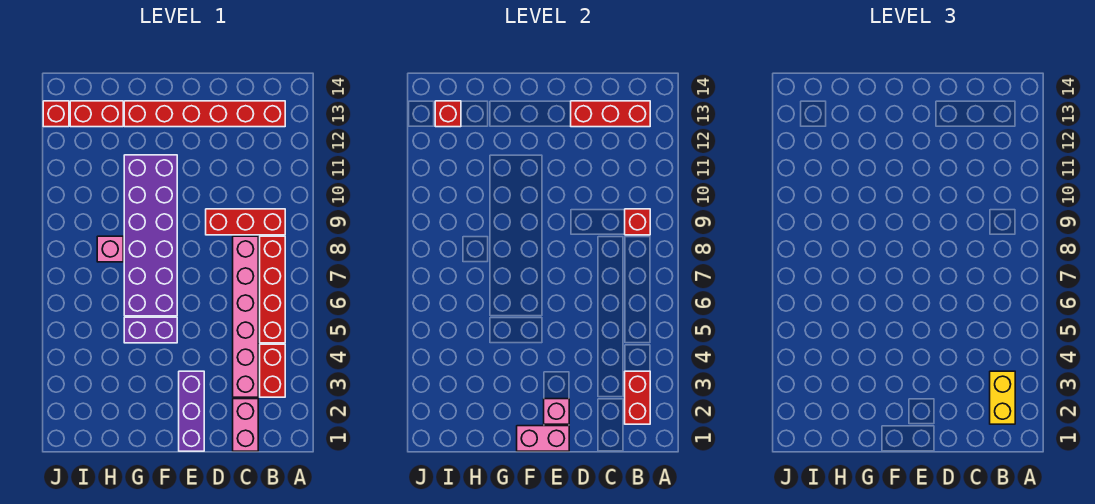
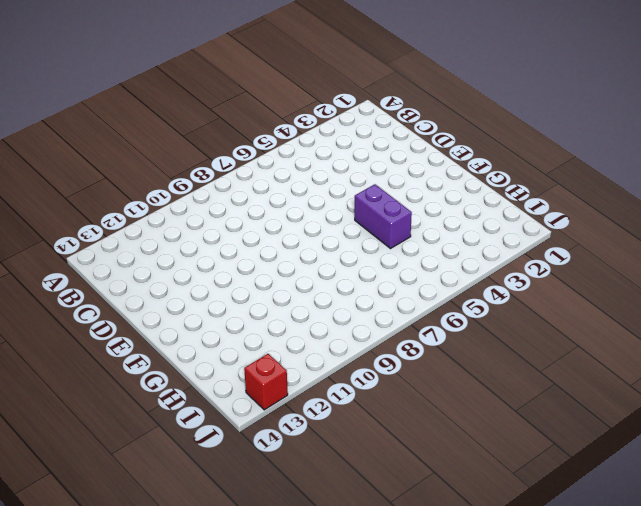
none -> red brick B3:B4 level 1
none -> red brick B5:B8 level 1
none -> red brick B9:D9 level 1

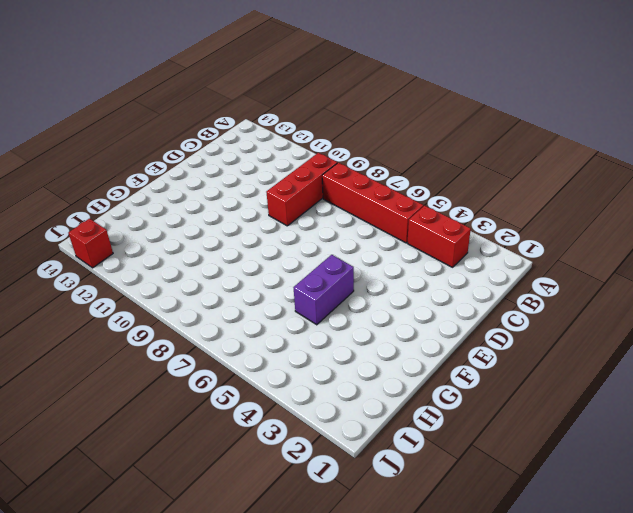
none -> red brick B13:G13 level 1
none -> pink brick C1:C2 level 1
none -> pink brick C3:C8 level 1

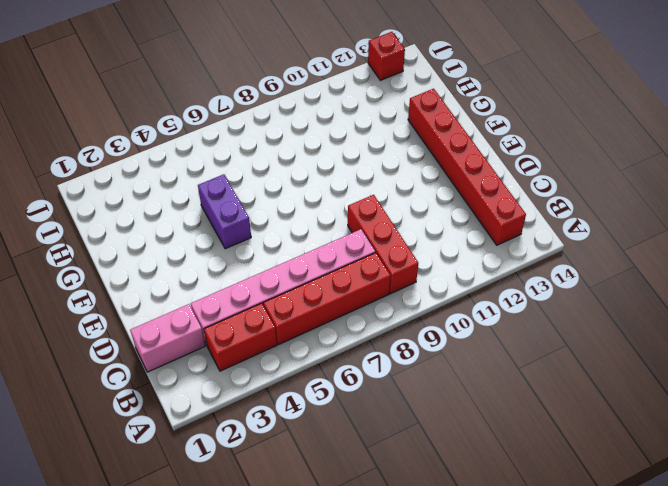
none -> purple brick E1:E3 level 1
none -> purple brick F6:G11 level 1
none -> pink brick H8 level 1

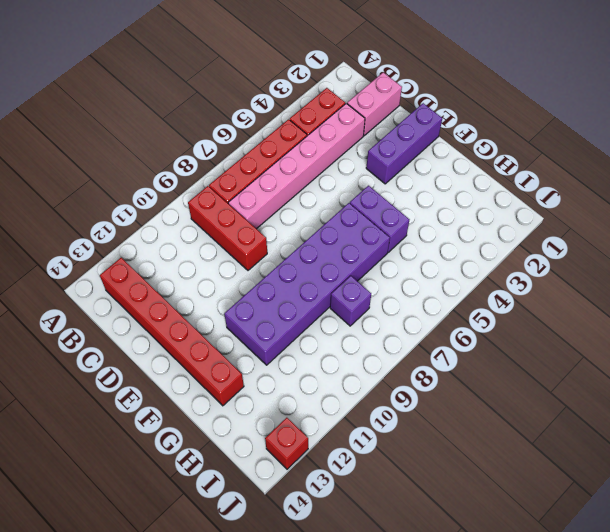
purple brick H8 level 1 -> pink brick H8 level 1
none -> red brick H13:I13 level 1
none -> red brick B2:B3 level 2
none -> red brick B9 level 2

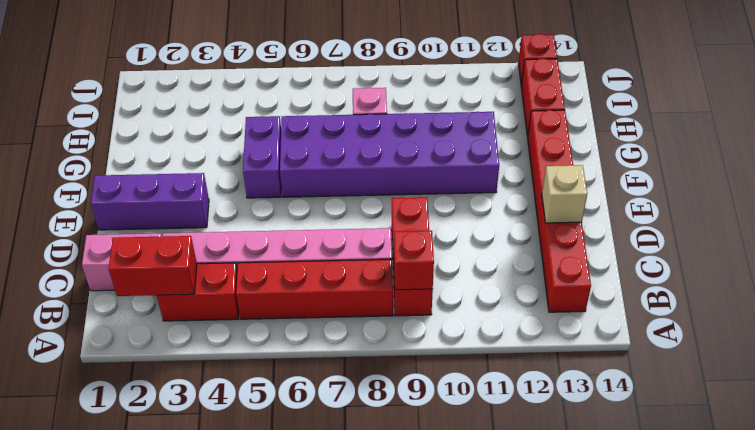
tan brick D13 level 2 -> red brick B13:D13 level 2
none -> pink brick E1:F1 level 2
none -> pink brick E2 level 2
none -> red brick I13 level 2

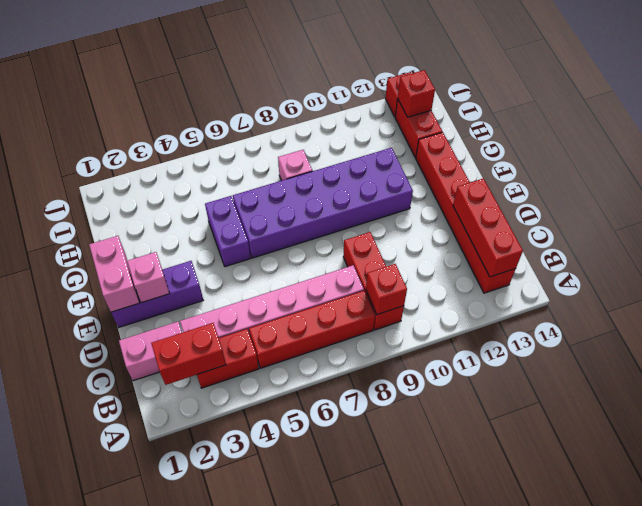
none -> yellow brick B2:B3 level 3

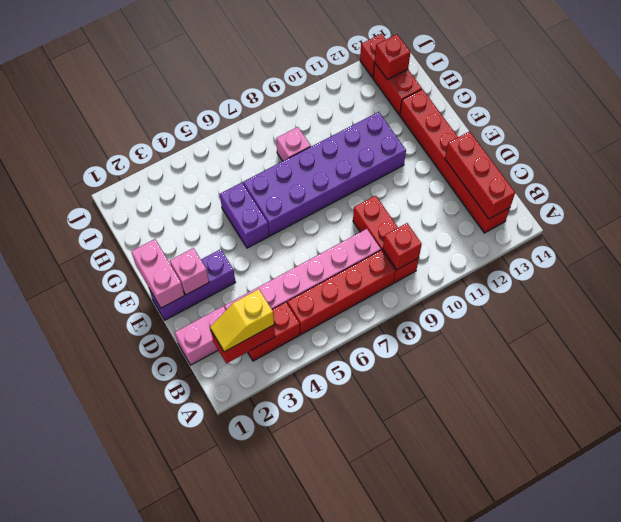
yellow slope B2:B3 level 3 top 3 -> yellow brick B2:B3 level 3

